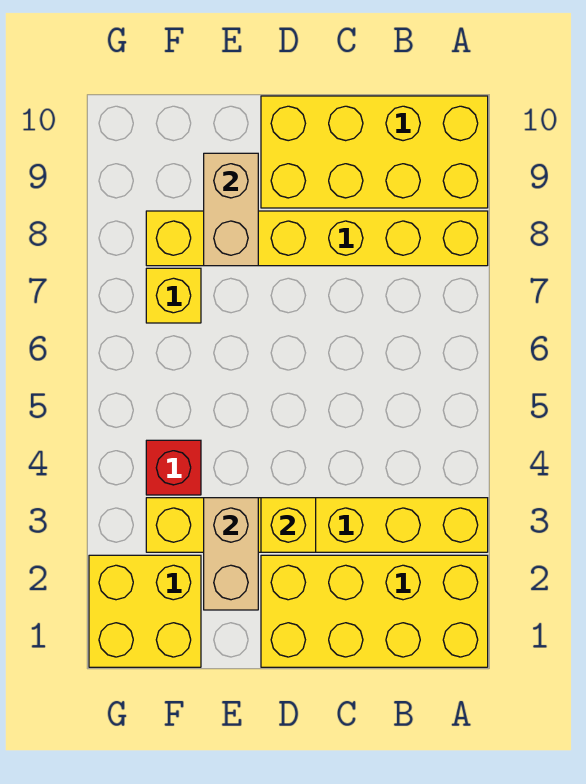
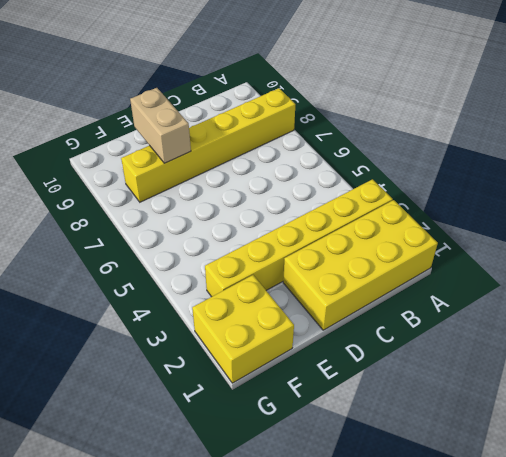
none -> yellow brick A9:D10 level 1
none -> red brick F4 level 1

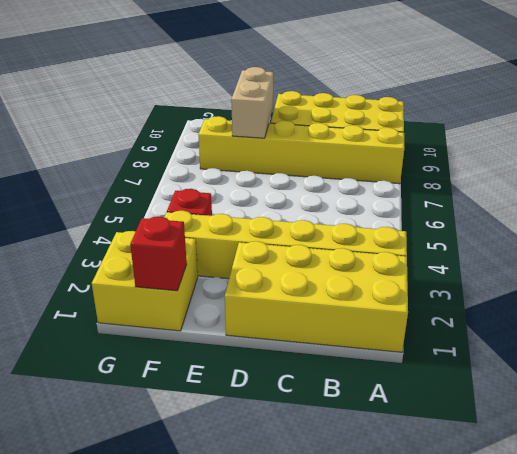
red brick F1 level 2 -> none
none -> yellow brick F7 level 1
none -> yellow brick D3 level 2

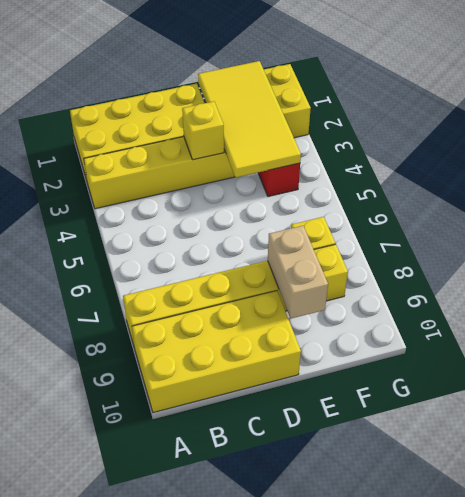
yellow tile E1:F4 level 2 -> tan brick E2:E3 level 2

